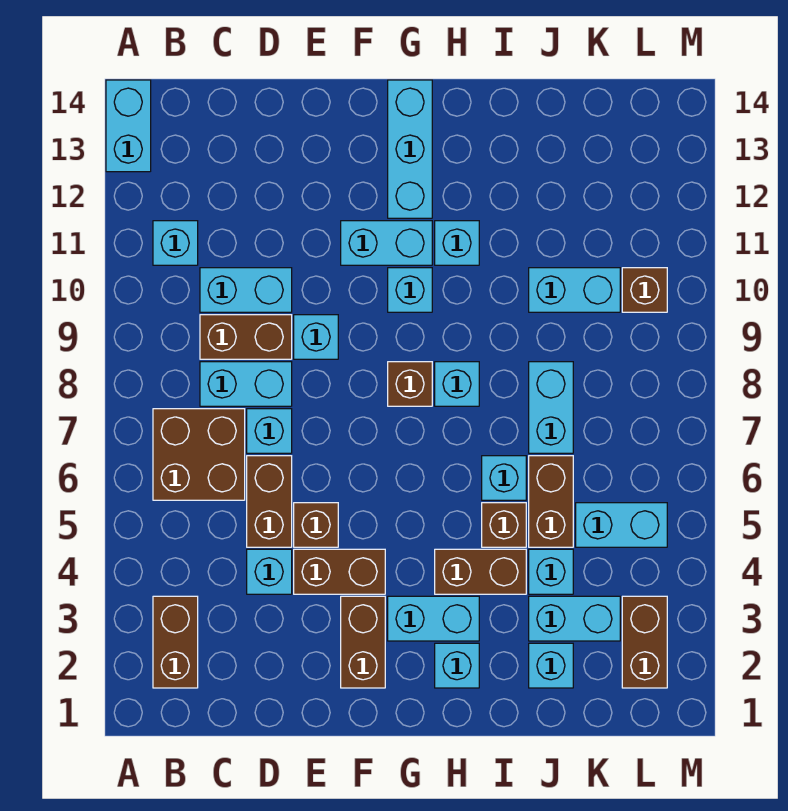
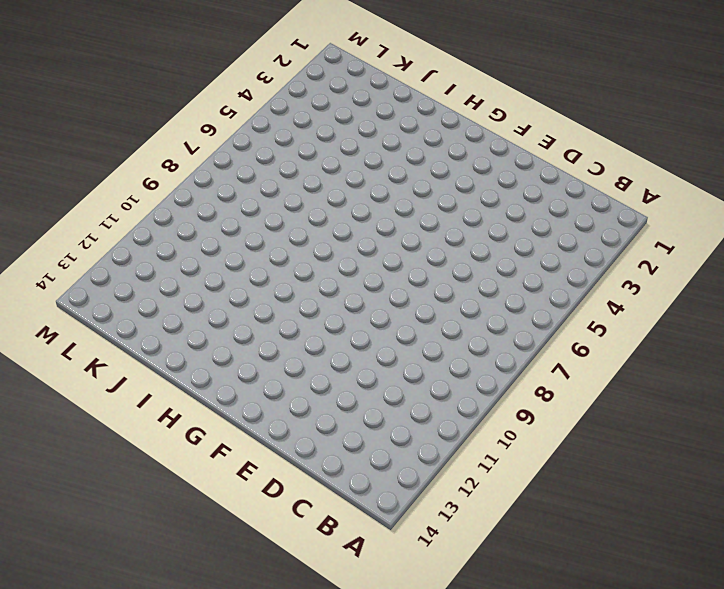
none -> cyan brick A13:A14 level 1
none -> brown brick B2:B3 level 1
none -> brown brick B6:C7 level 1
none -> cyan brick B11 level 1

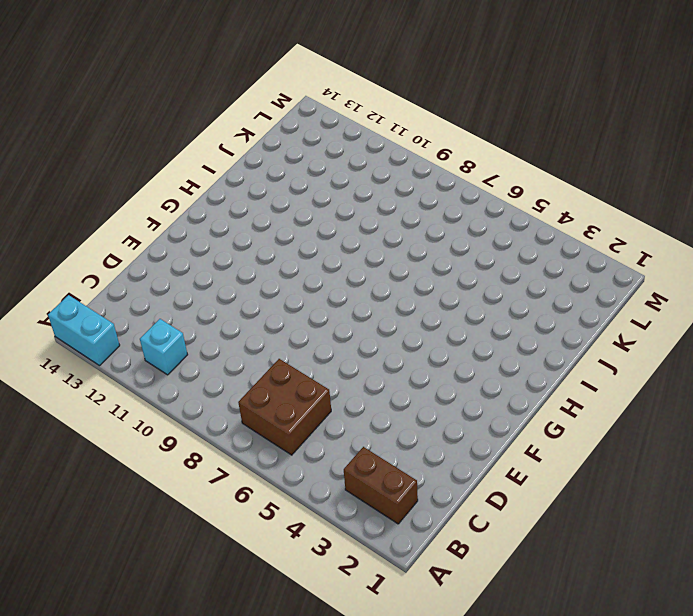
none -> cyan brick C8:D8 level 1
none -> brown brick C9:D9 level 1
none -> cyan brick C10:D10 level 1
none -> cyan brick D4 level 1

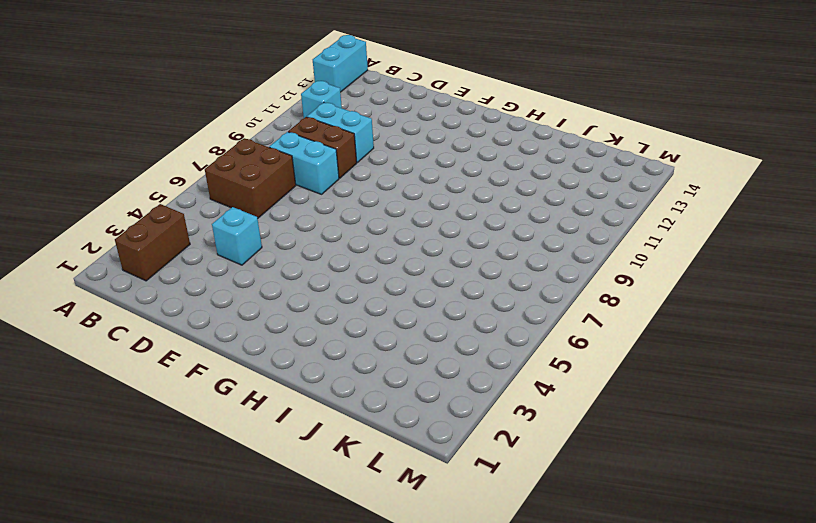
none -> brown brick D5:D6 level 1
none -> cyan brick D7 level 1
none -> brown brick E4:F4 level 1
none -> brown brick E5 level 1

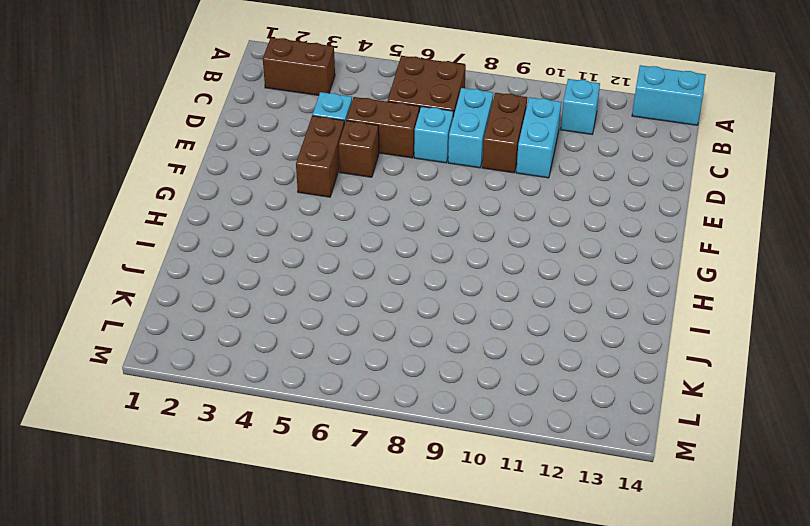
none -> cyan brick E9 level 1
none -> brown brick F2:F3 level 1
none -> cyan brick F11:G11 level 1
none -> cyan brick G3:H3 level 1

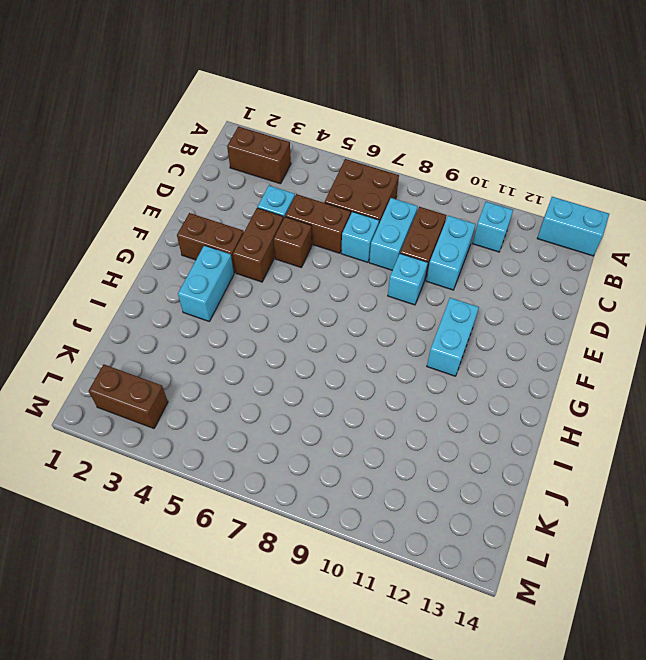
none -> brown brick G8 level 1
none -> cyan brick G10 level 1
none -> cyan brick G12:G14 level 1
none -> cyan brick H2 level 1

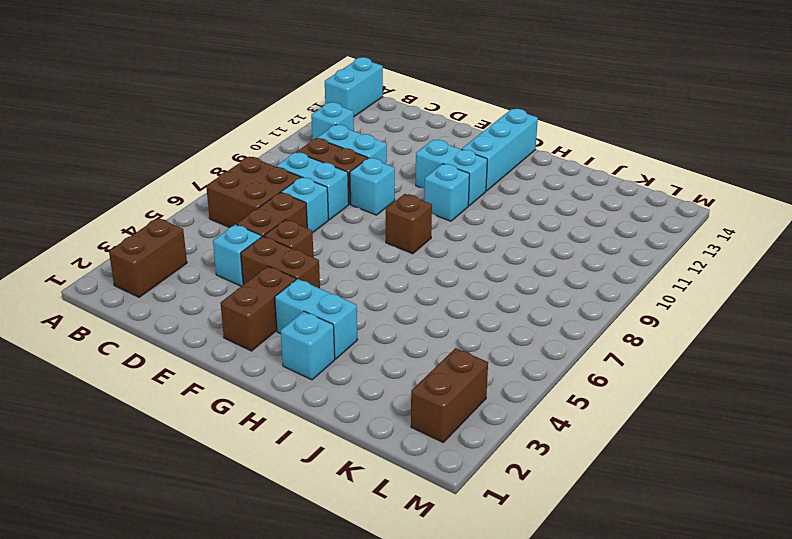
none -> brown brick H4:I4 level 1
none -> cyan brick H8 level 1
none -> cyan brick H11 level 1
none -> brown brick I5 level 1

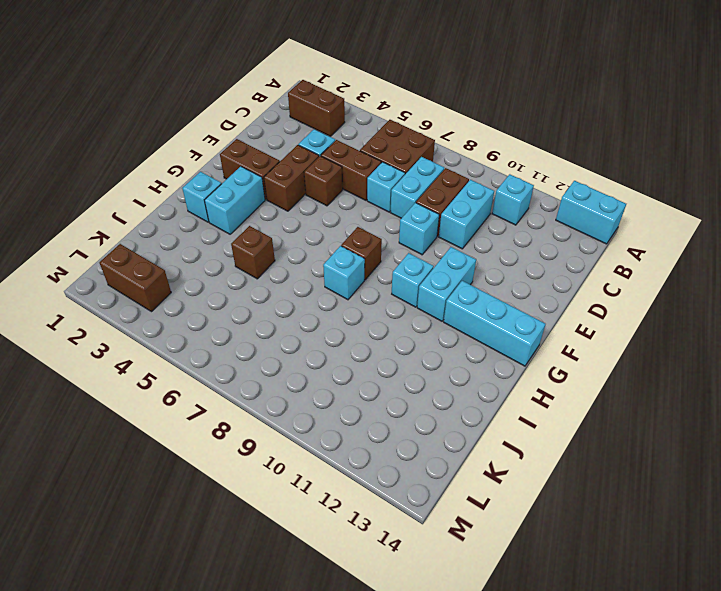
none -> brown brick H4:I4 level 1
none -> cyan brick H11 level 1
none -> cyan brick I6 level 1
none -> cyan brick J2 level 1

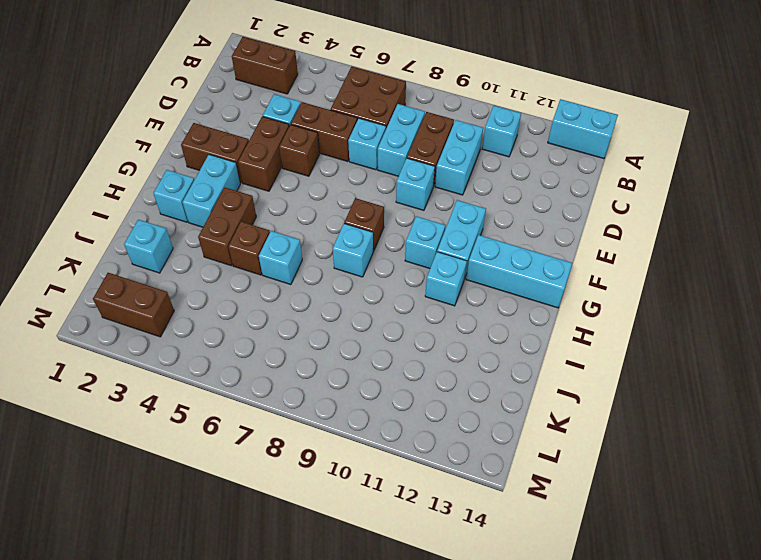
none -> cyan brick J3:K3 level 1
none -> cyan brick J4 level 1
none -> brown brick J5:J6 level 1
none -> cyan brick J7:J8 level 1

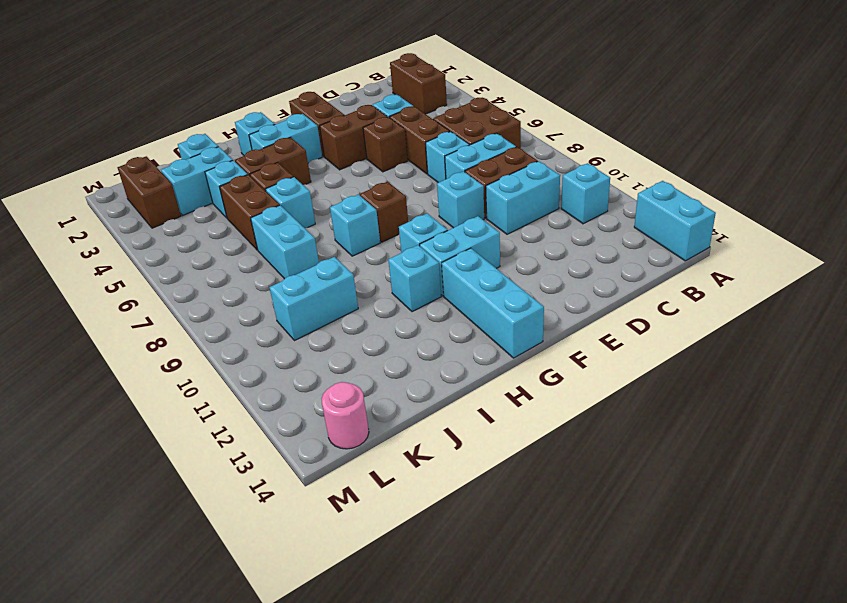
pink round brick L14 level 1 -> none
none -> cyan brick K5:L5 level 1
none -> brown brick L10 level 1

